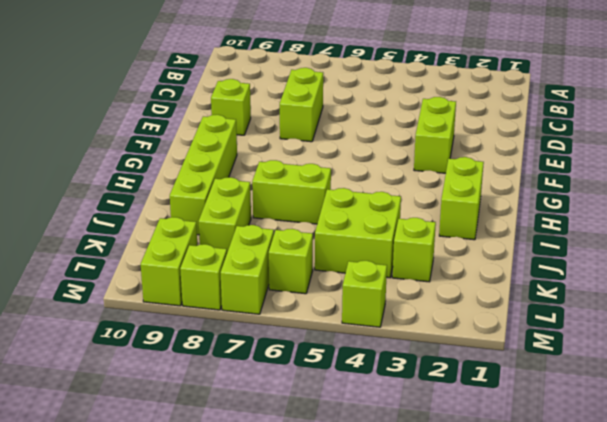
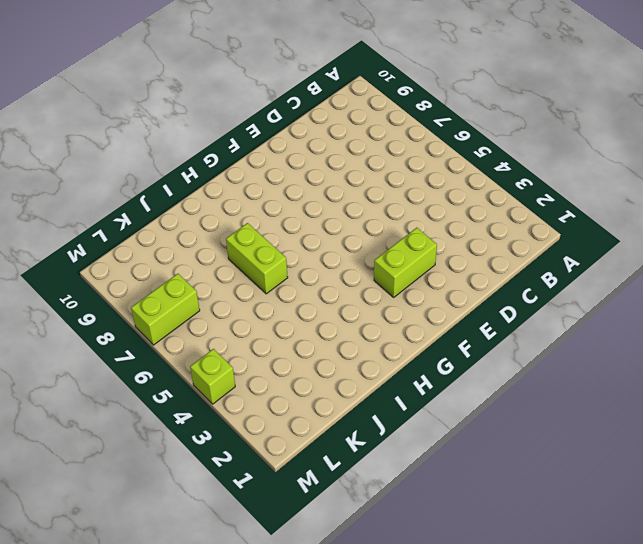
none -> lime brick D7:E7 level 1
none -> lime brick E9 level 1
none -> lime brick G9:J9 level 1

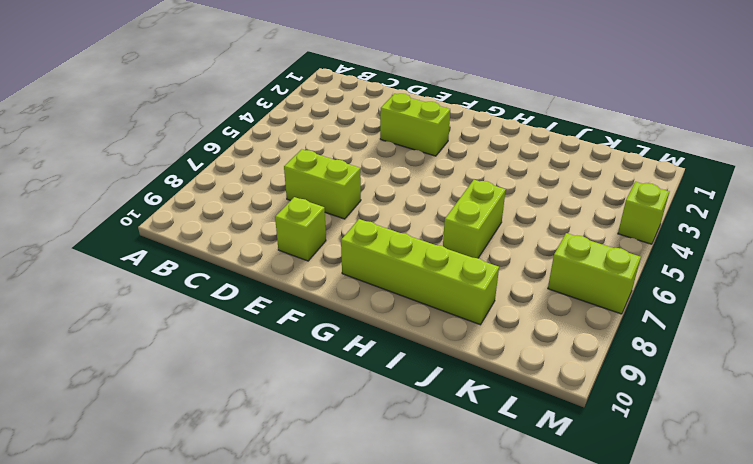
none -> lime brick H2:I2 level 1
none -> lime brick J4:K5 level 1
none -> lime brick J8:K8 level 1

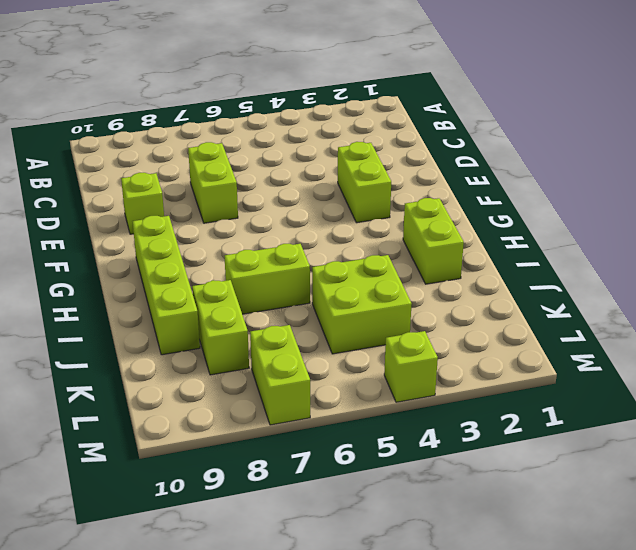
none -> lime brick K3 level 1
none -> lime brick L6 level 1
none -> lime brick L9:M9 level 1

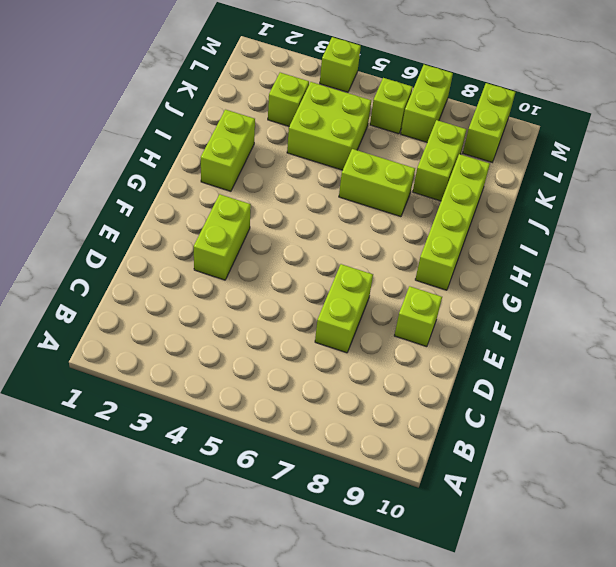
none -> lime brick M8 level 1

